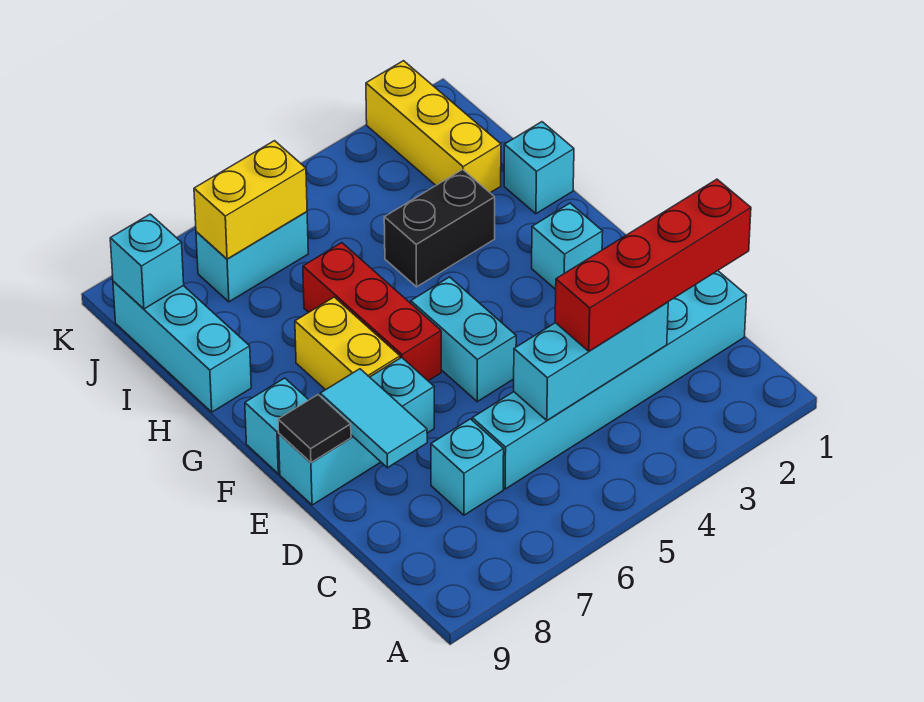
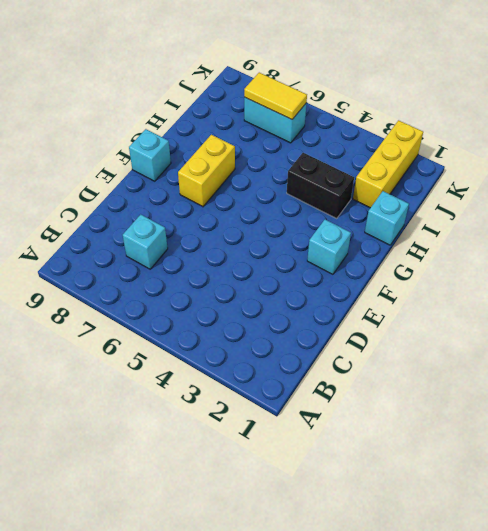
yellow tile J6:J7 level 2 -> yellow brick J6:J7 level 2
none -> cyan brick C1:C6 level 1
none -> cyan brick E5:F5 level 1
none -> cyan brick E7:E9 level 1

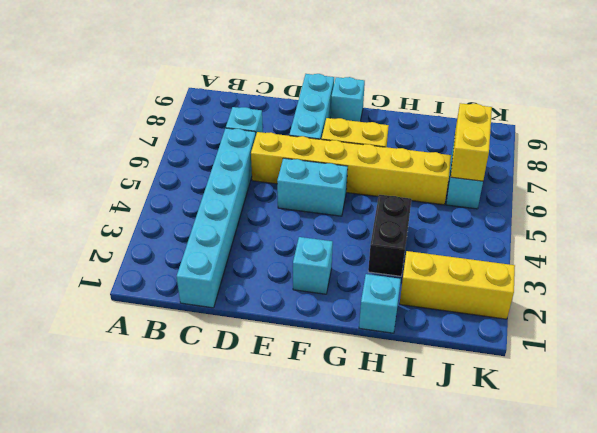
yellow brick D6:I6 level 1 -> red brick F6:H6 level 1
none -> cyan brick H9:J9 level 1
none -> cyan brick C3:C5 level 2
none -> cyan tile D8:E8 level 2

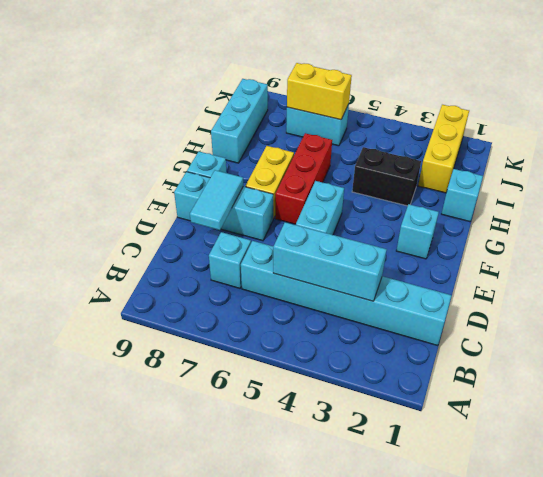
none -> black tile E9 level 2
none -> cyan brick J9 level 2
none -> red brick C1:C4 level 3

